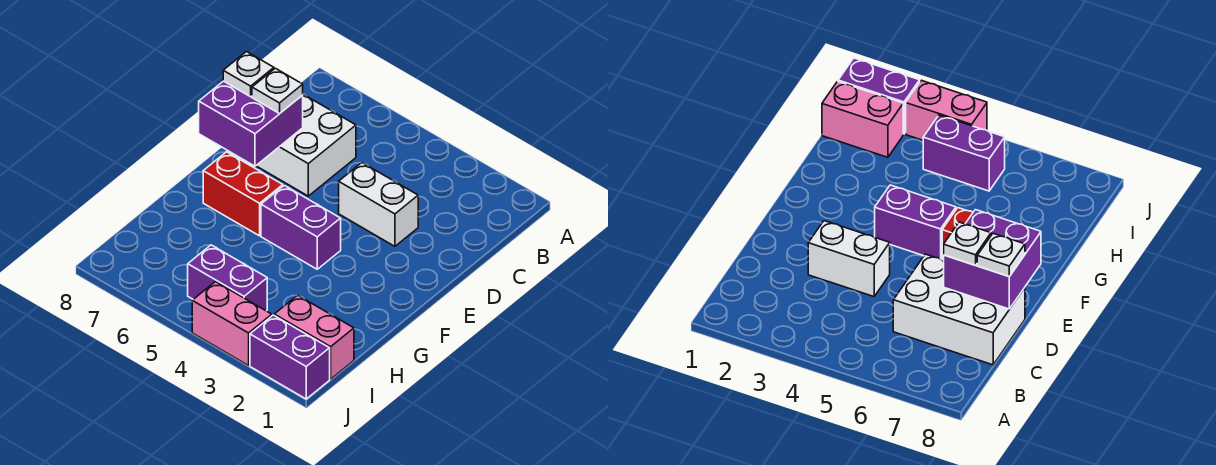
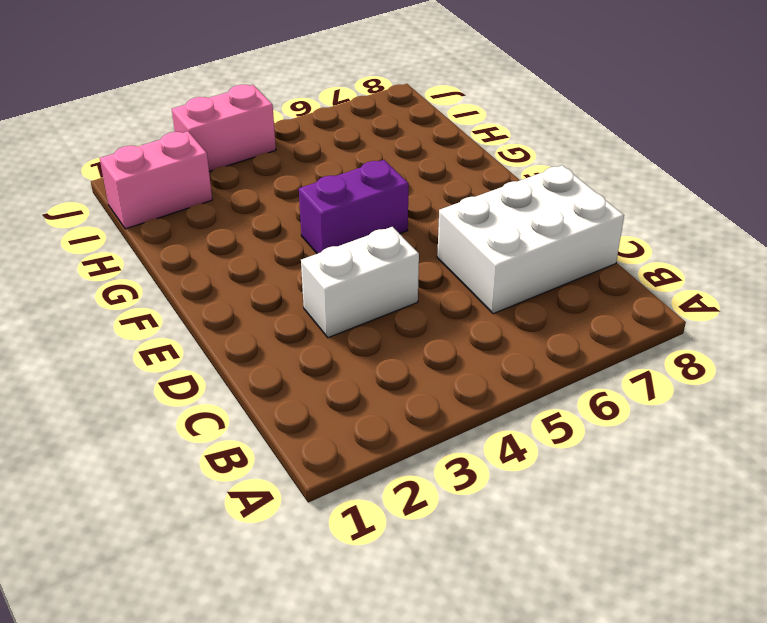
none -> red brick F6:F7 level 1
none -> purple brick I4:I5 level 1

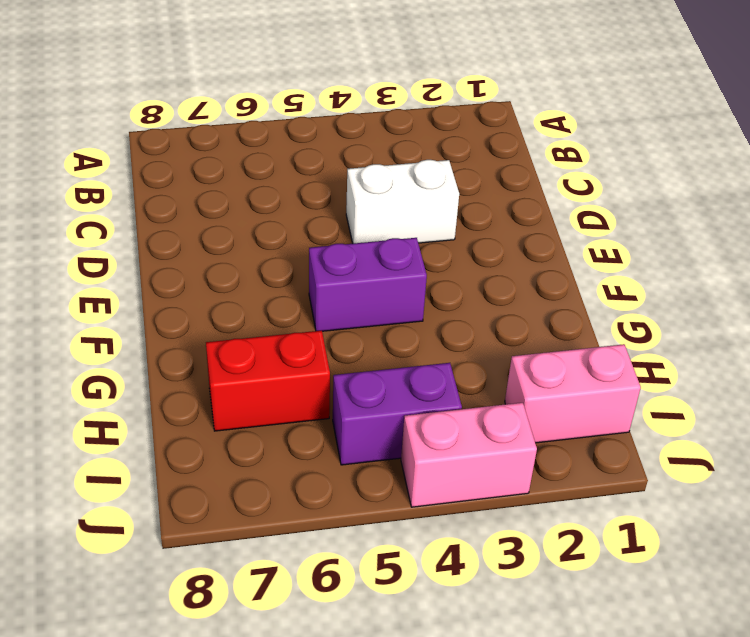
red brick H6:H7 level 1 -> red brick F6:F7 level 1
none -> white brick C6:D8 level 1
none -> purple brick J1:J2 level 1

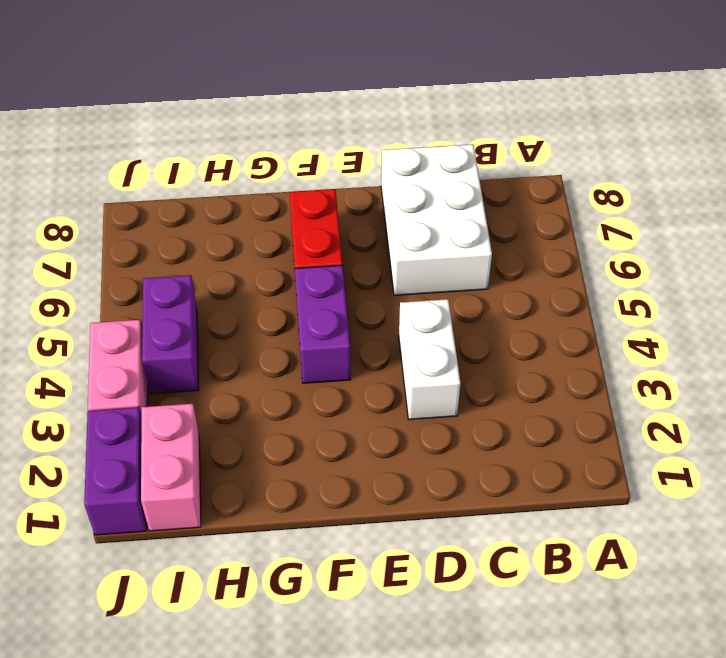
none -> purple brick D7:E8 level 2
none -> white plate D7 level 3

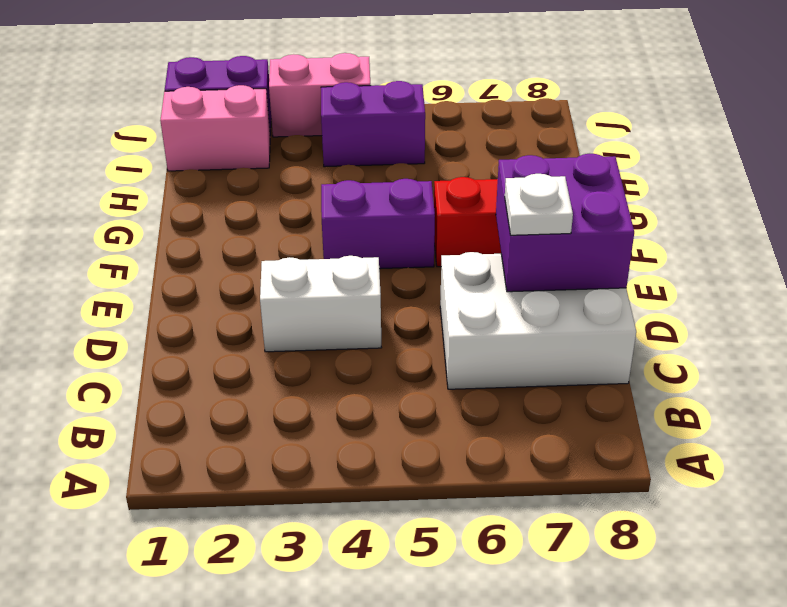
none -> white plate D8 level 3

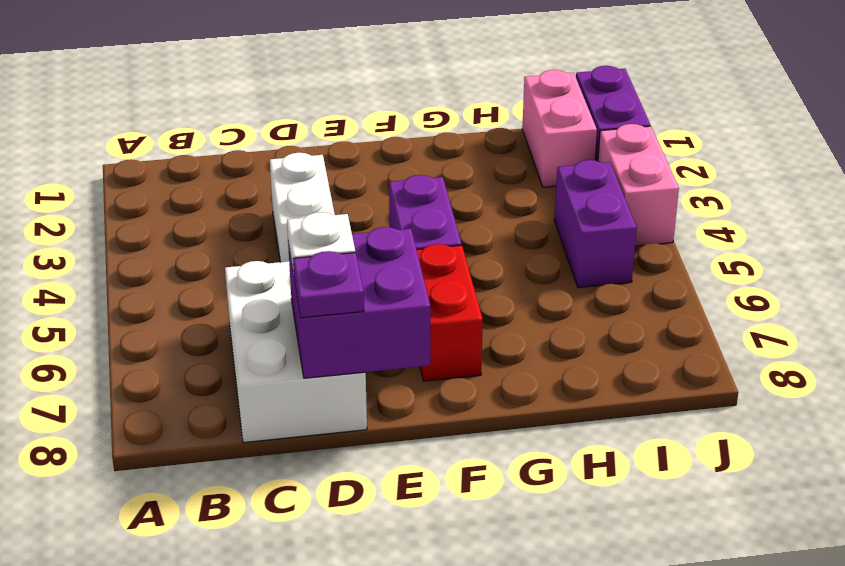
purple plate D8 level 3 -> white plate D8 level 3

